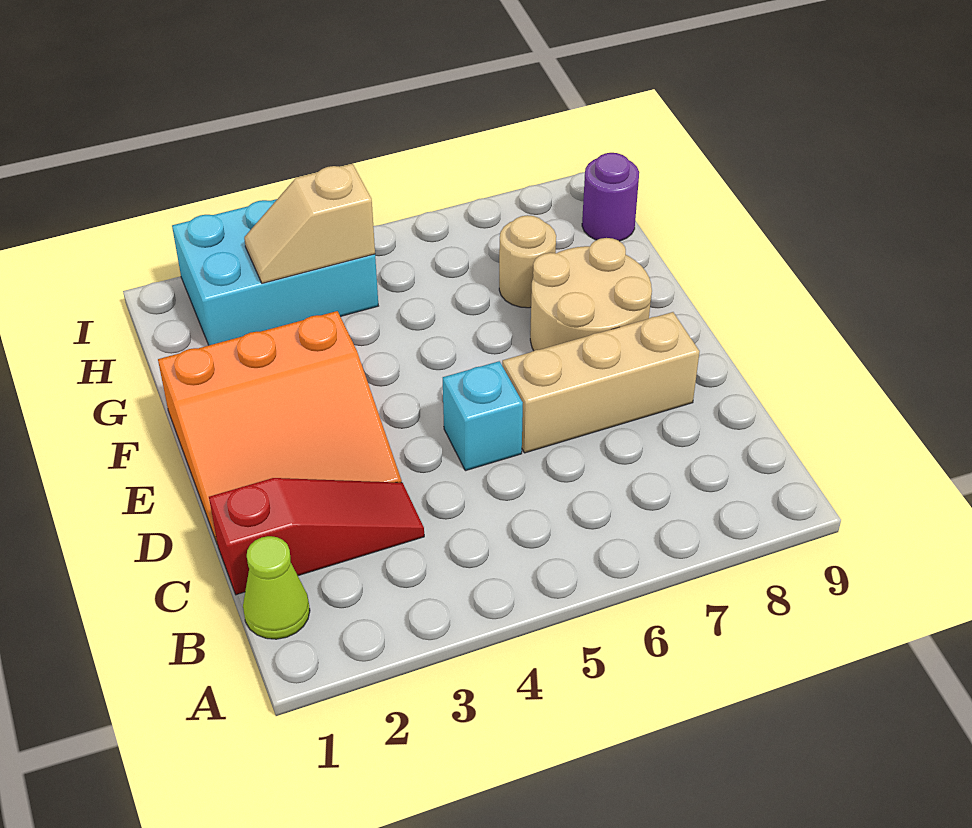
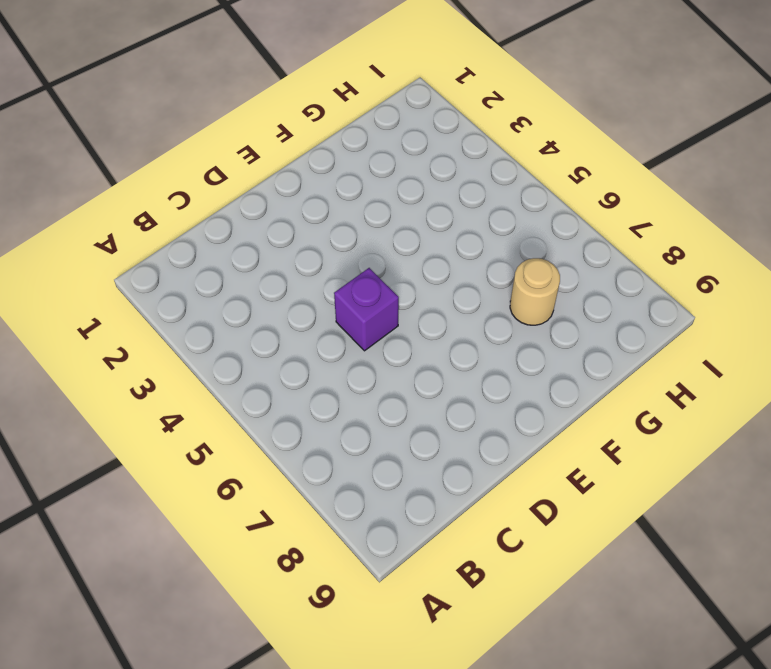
purple brick D5 level 1 -> cyan brick D5 level 1
none -> lime cone B1 level 1
none -> red slope C1:C3 level 1 top 1

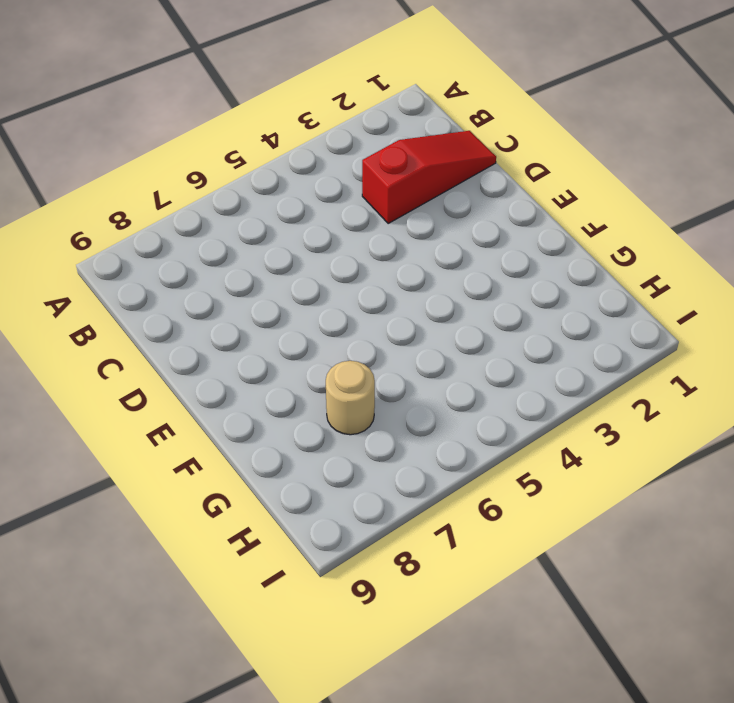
red slope C1:C3 level 1 top 3 -> red slope C1:C3 level 1 top 1
none -> lime cone B1 level 1
none -> orange slope D1:F3 level 1 top F

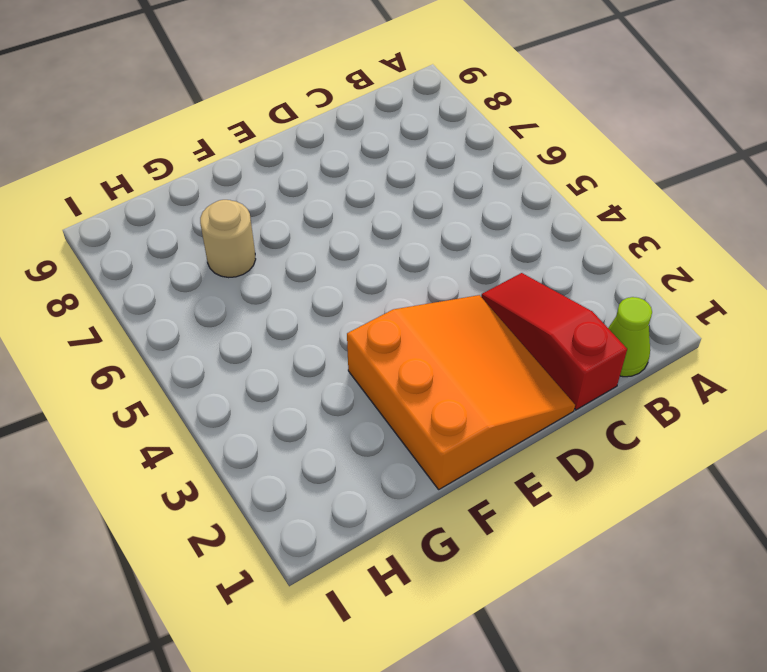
none -> cyan brick D5 level 1
none -> tan brick D6:D8 level 1

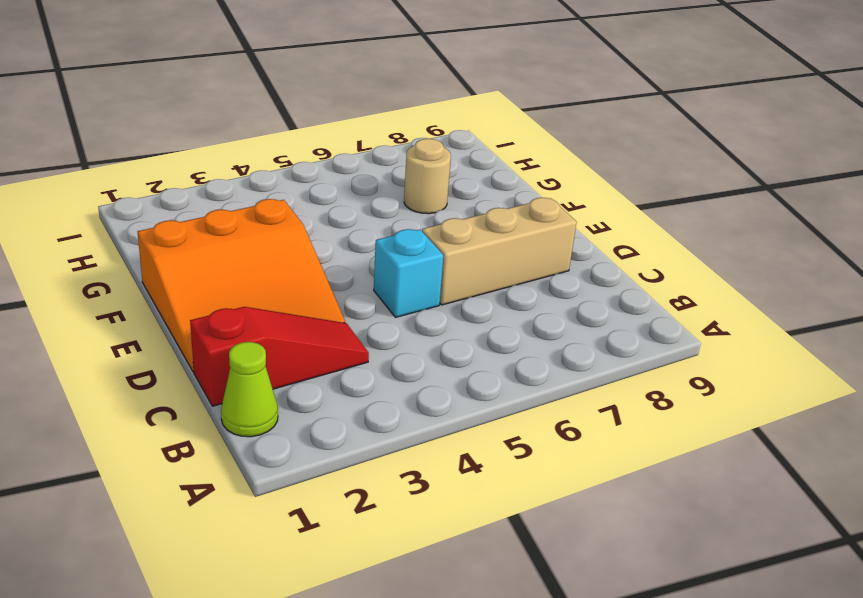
none -> tan round brick E7:F8 level 1
none -> cyan brick H2:I4 level 1

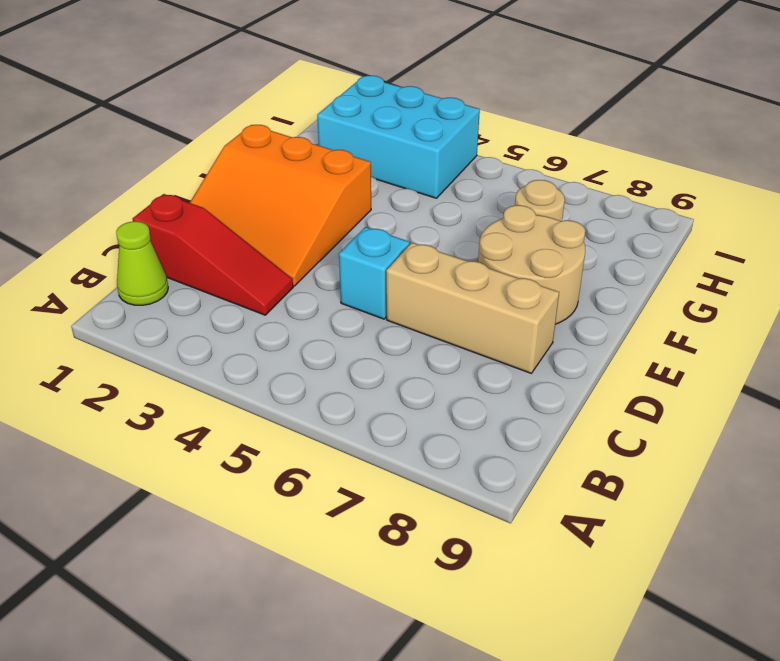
none -> purple round brick H9 level 1
none -> tan slope H3:H4 level 2 top 4

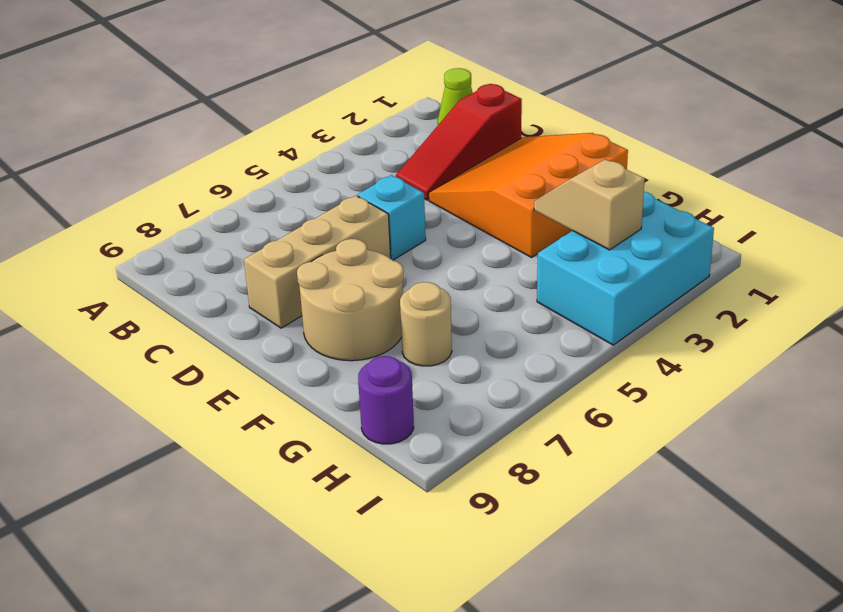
tan slope G3:H3 level 2 top H -> tan slope H3:H4 level 2 top 4

